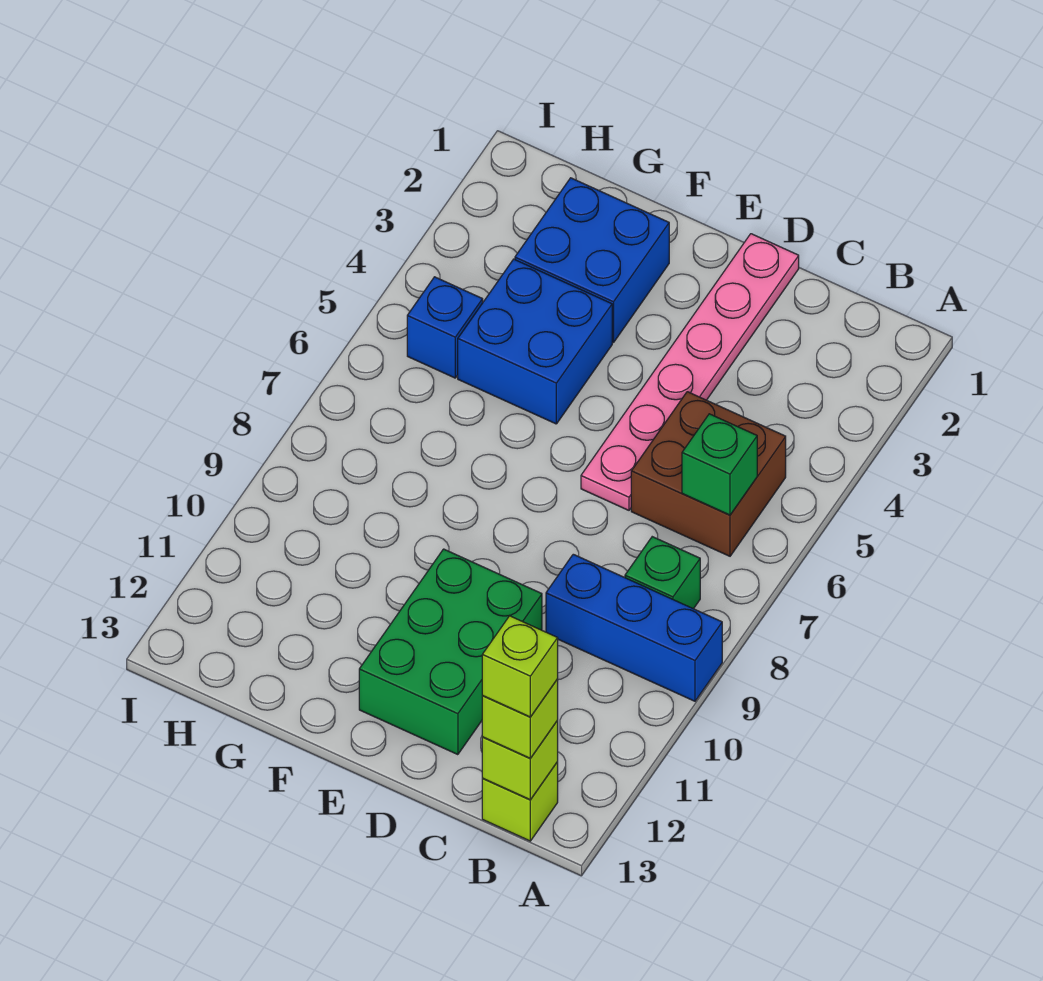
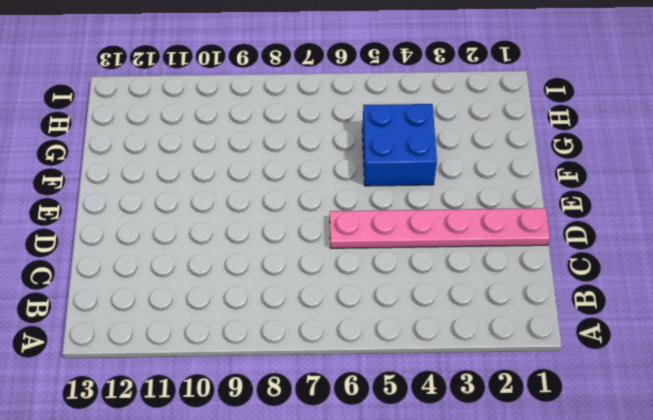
none -> blue brick A9:C9 level 1
none -> brown brick B5:C6 level 1
none -> green brick B8 level 1

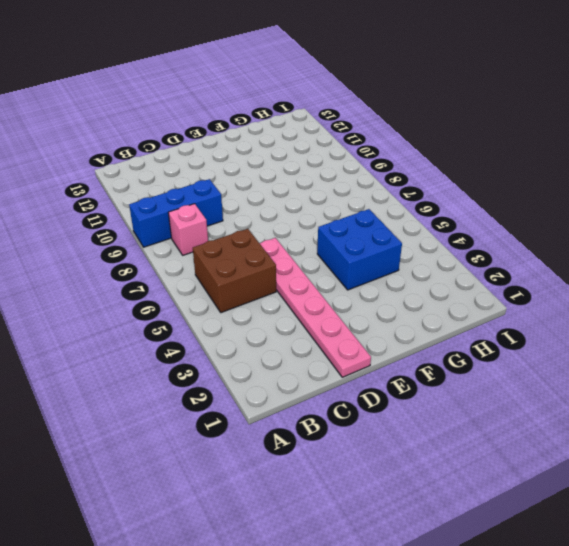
pink brick B8 level 1 -> green brick B8 level 1
none -> lime brick B13 level 1
none -> green brick D10:E12 level 1
none -> blue brick F2:G3 level 1

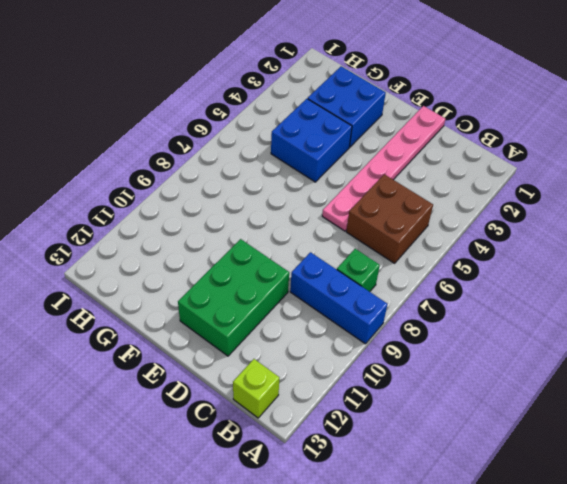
none -> blue brick H5 level 1
none -> green brick B6 level 2
none -> lime brick B13 level 2

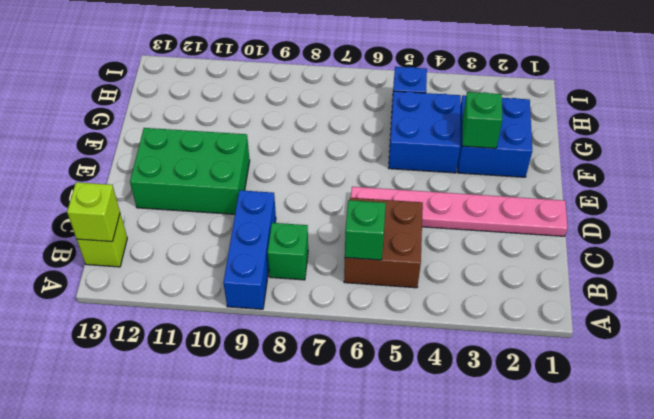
green brick F3 level 2 -> none
none -> lime brick B13 level 3
none -> lime brick B13 level 4

